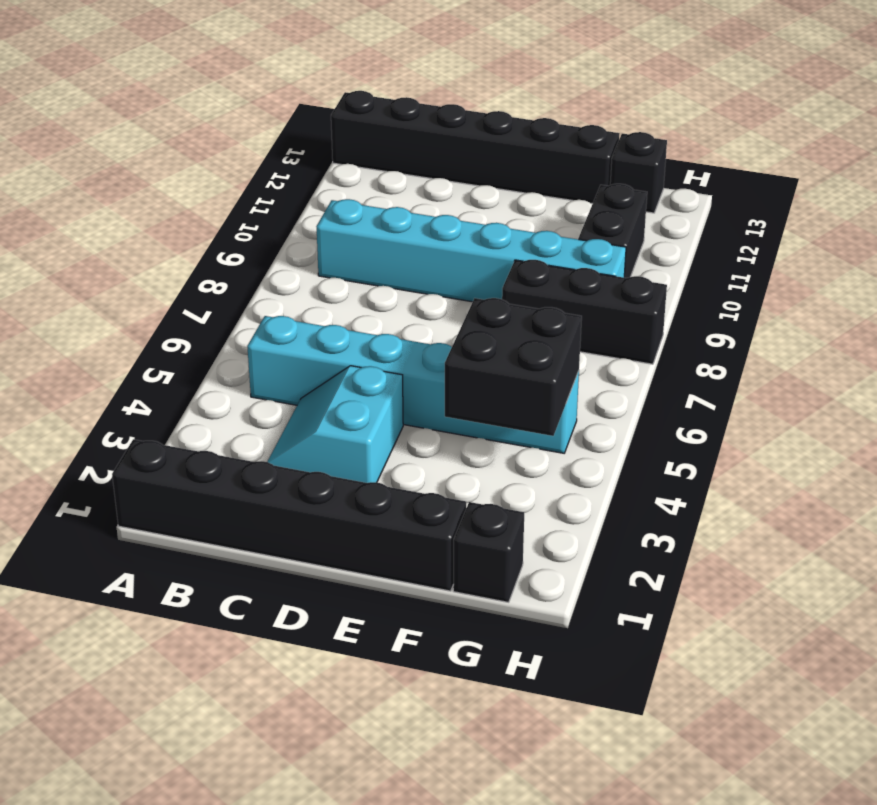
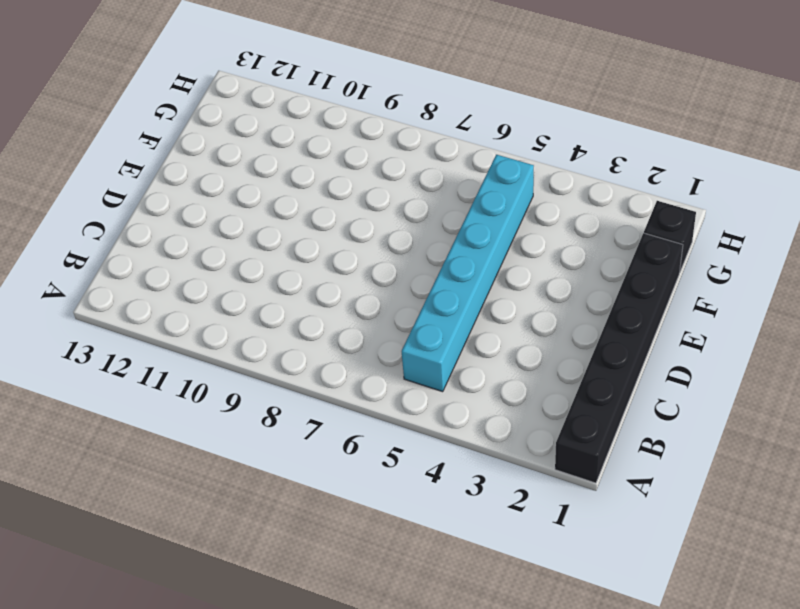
none -> black brick A13:F13 level 1
none -> cyan brick B9:G9 level 1

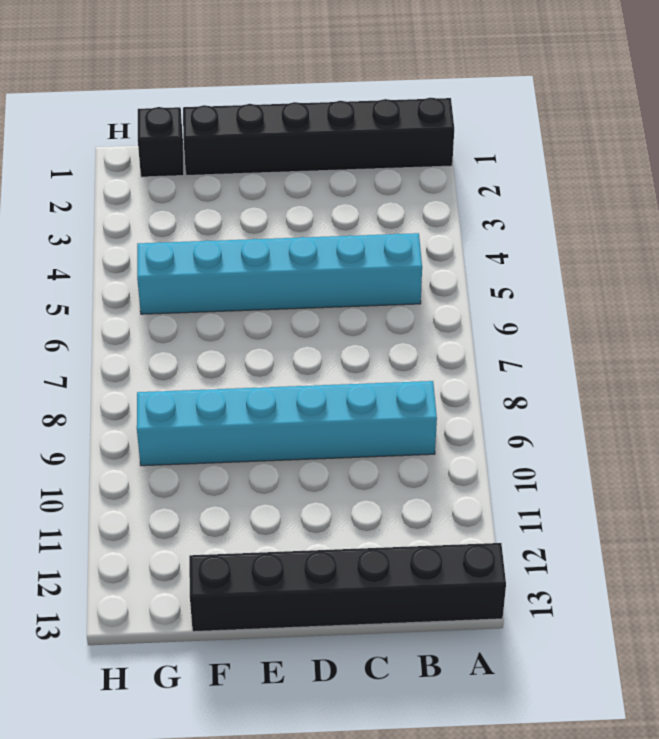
none -> cyan slope C3:D4 level 1 top D
none -> black brick F8:H8 level 1

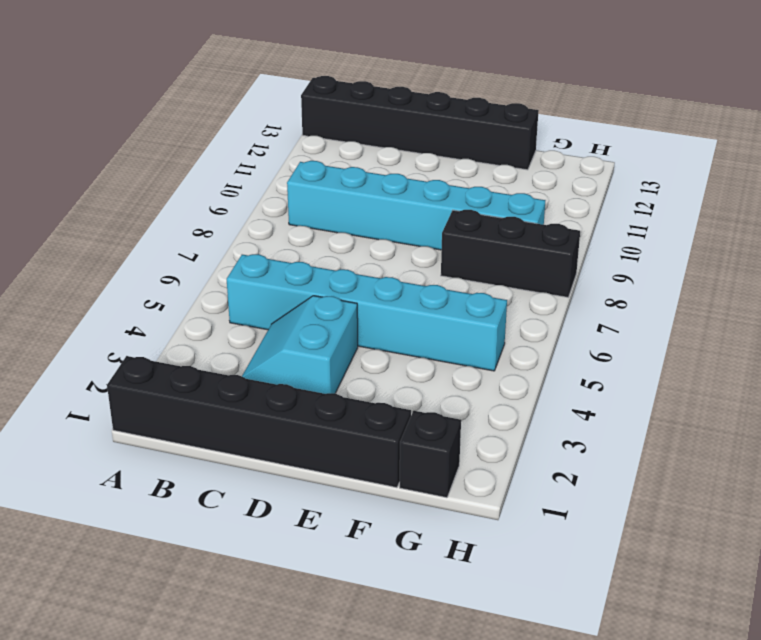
none -> black brick G10:G11 level 1
none -> black brick G13 level 1

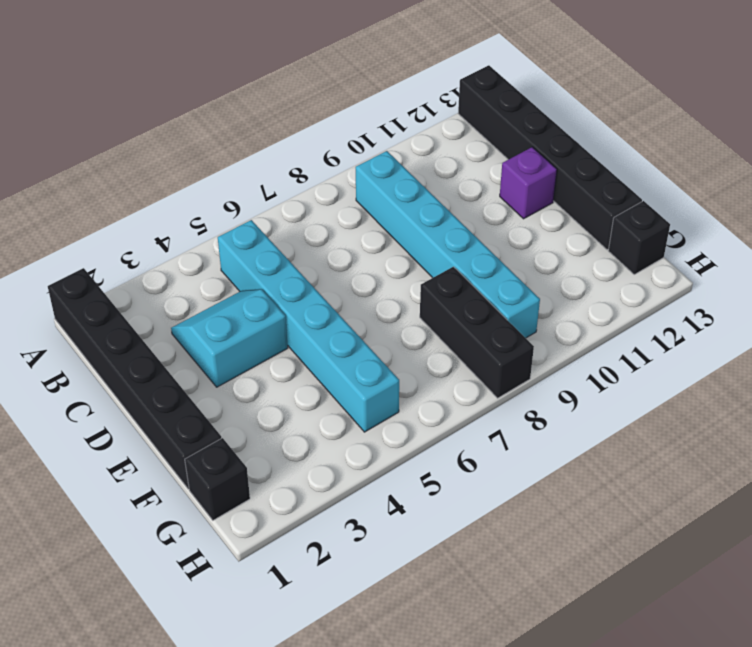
purple brick D12 level 1 -> none
none -> black brick G10:G11 level 1
none -> black brick F4:G5 level 2

